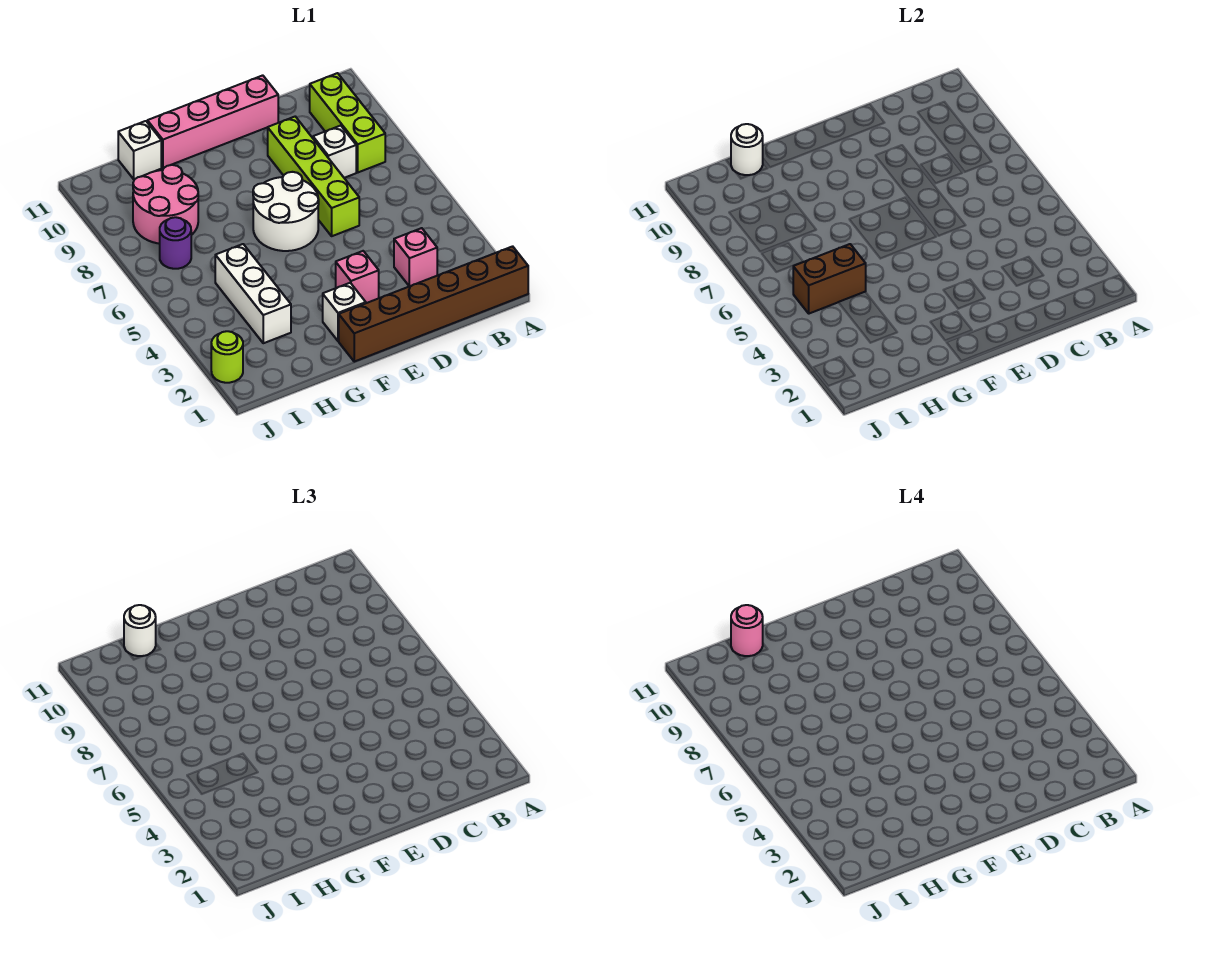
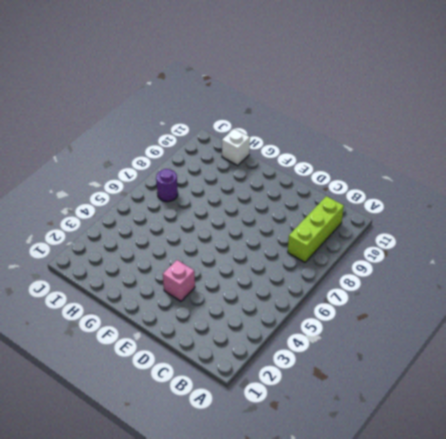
none -> brown brick A1:F1 level 1
none -> pink brick C3 level 1
none -> white brick C8 level 1

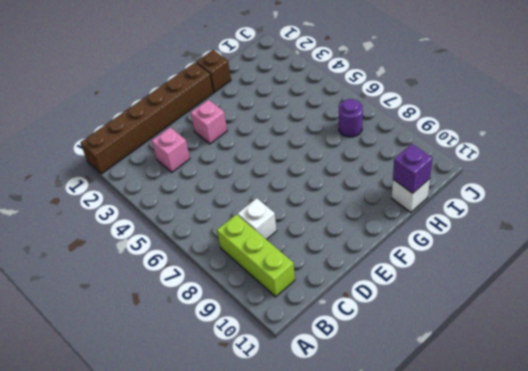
brown brick G1 level 1 -> none
purple brick H11 level 2 -> white round brick H11 level 2
none -> lime brick D6:D9 level 1
none -> pink brick D11:G11 level 1
none -> white round brick E6:F7 level 1

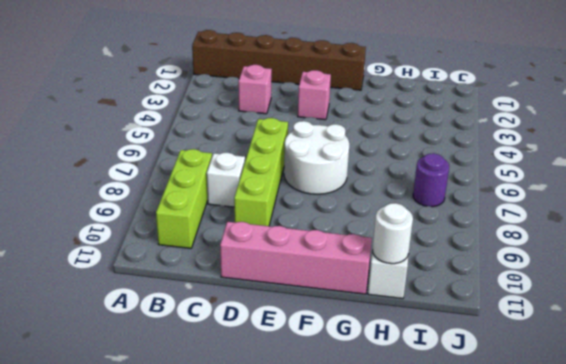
none -> white brick F2 level 1
none -> white brick H3:H5 level 1
none -> pink round brick H8:I9 level 1

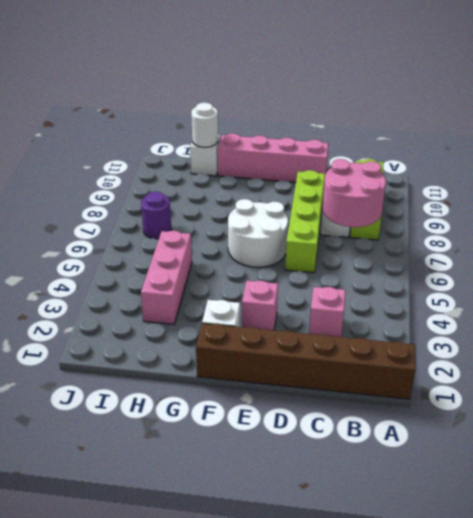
pink round brick B7:C8 level 2 -> pink round brick H8:I9 level 1
pink brick H3:H5 level 1 -> white brick H3:H5 level 1
none -> lime round brick J2 level 1
none -> brown brick H5:I5 level 2
none -> white round brick H11 level 3

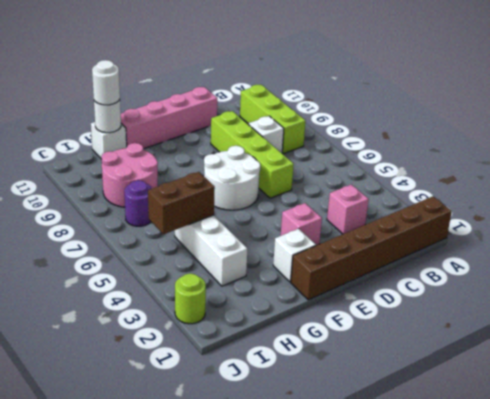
none -> pink round brick H11 level 4

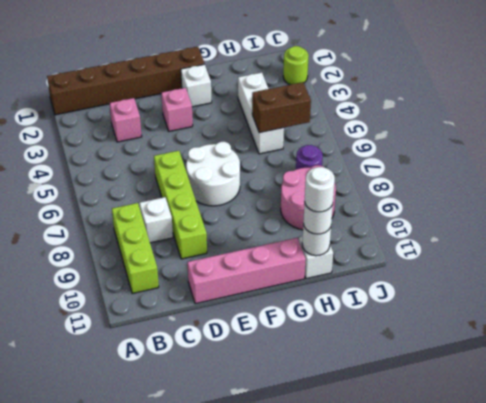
white round brick H11 level 4 -> pink round brick H11 level 4

